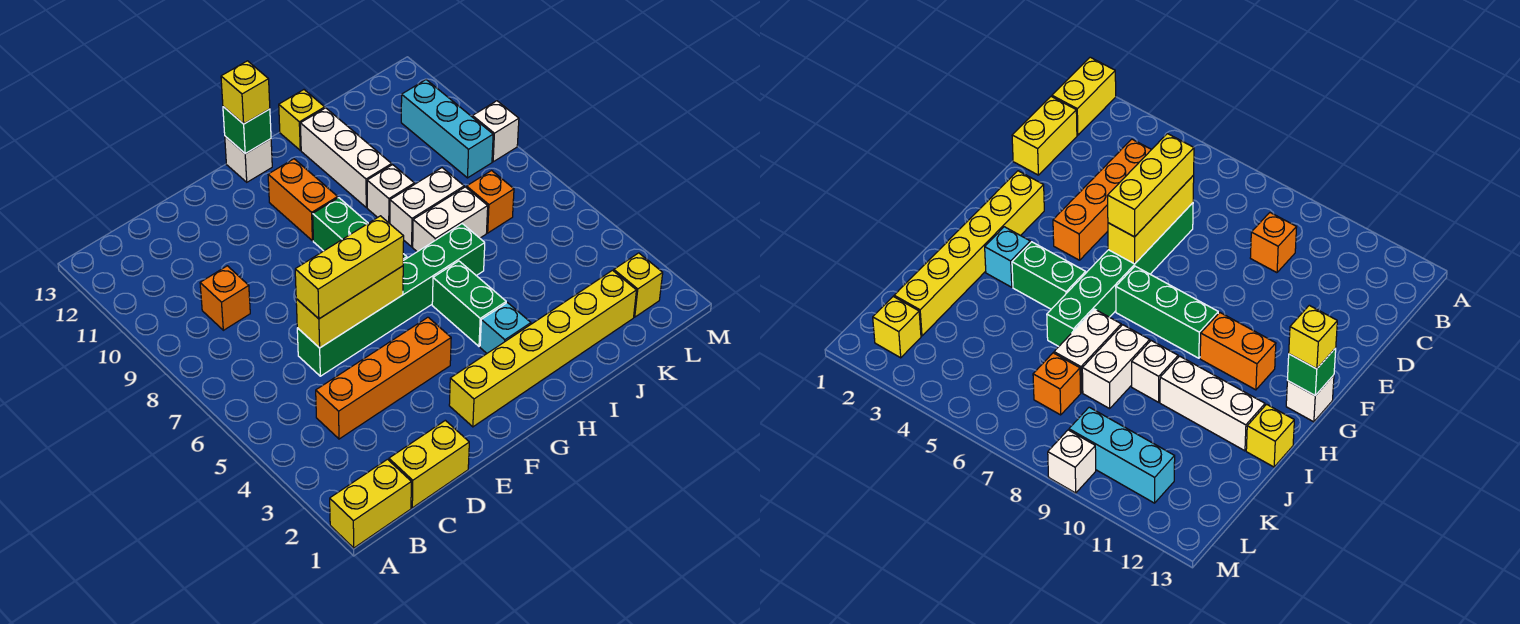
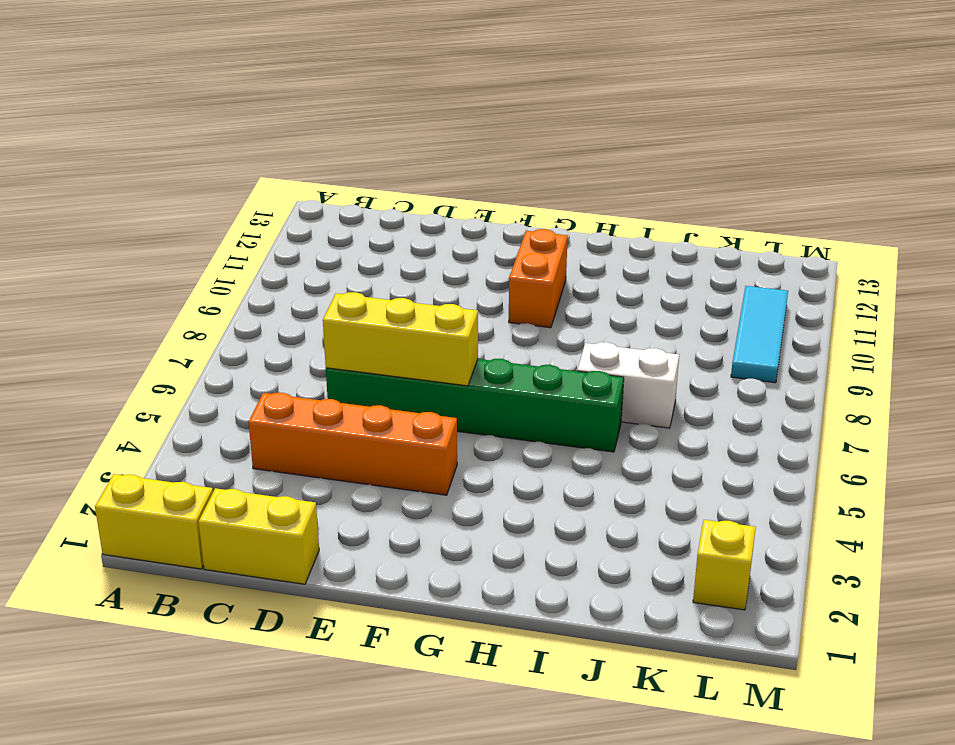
cyan tile L9:L11 level 1 -> cyan brick L9:L11 level 1
none -> orange brick C9 level 1
none -> yellow brick F2:K2 level 1
none -> green brick G7:G9 level 1

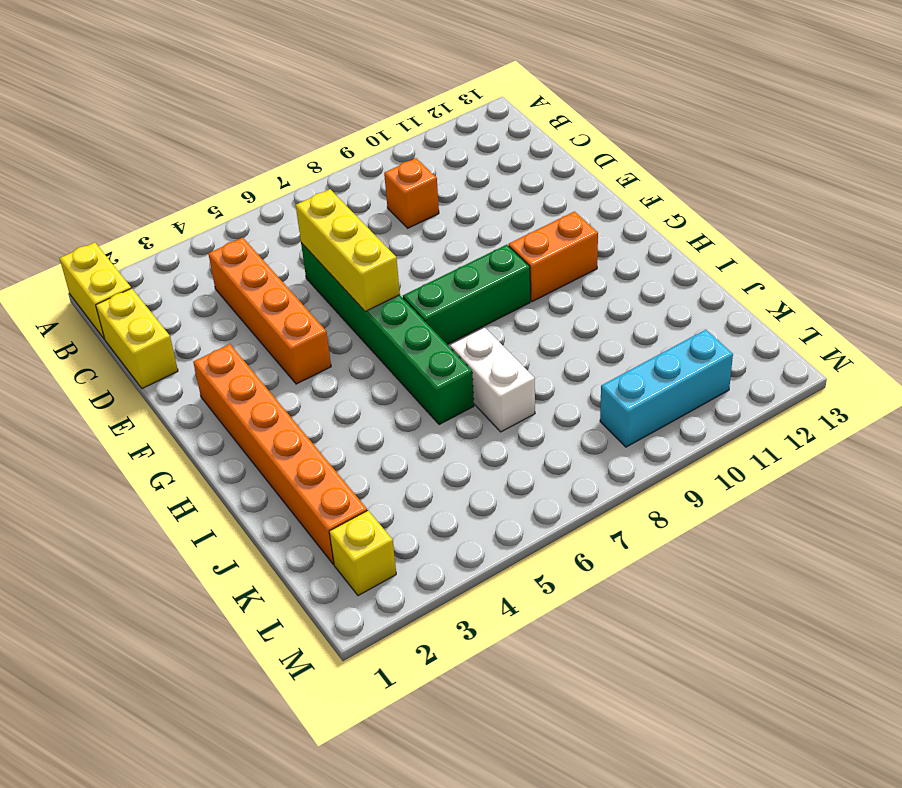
orange brick F2:K2 level 1 -> yellow brick F2:K2 level 1
none -> white brick G13 level 1
none -> cyan brick H3 level 1
none -> green brick H4:H5 level 1

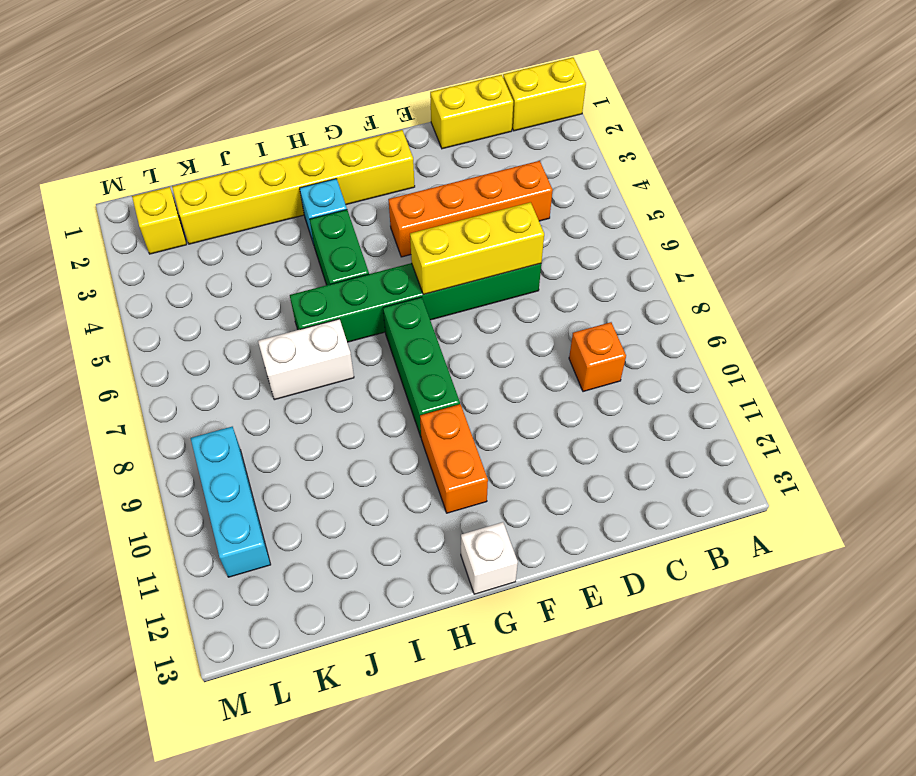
none -> white brick I8:J8 level 1
none -> white brick I9 level 1
none -> white brick I10:I12 level 1

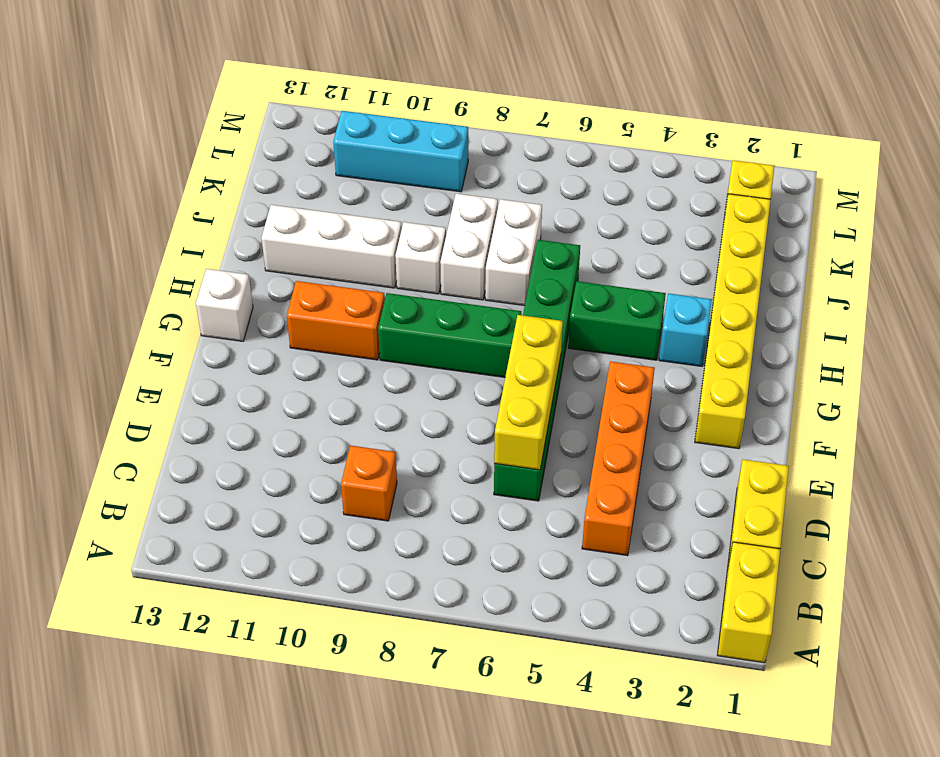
none -> yellow brick I13 level 1
none -> orange brick K7 level 1
none -> white brick M9 level 1

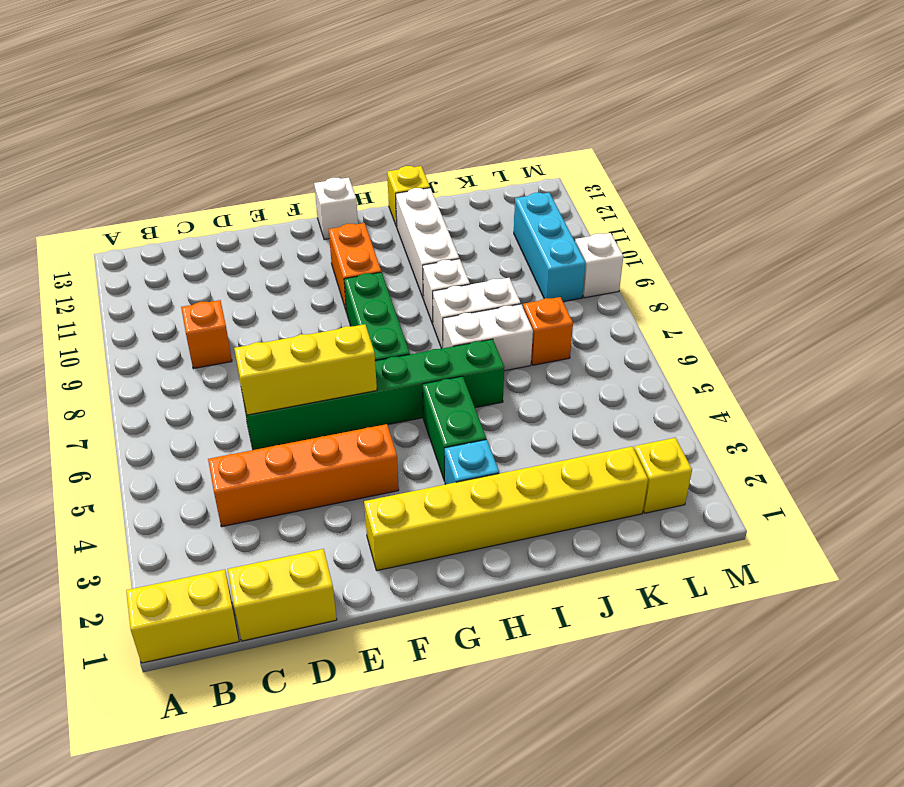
none -> green brick G13 level 2
none -> yellow brick D6:F6 level 3
none -> yellow brick G13 level 3

